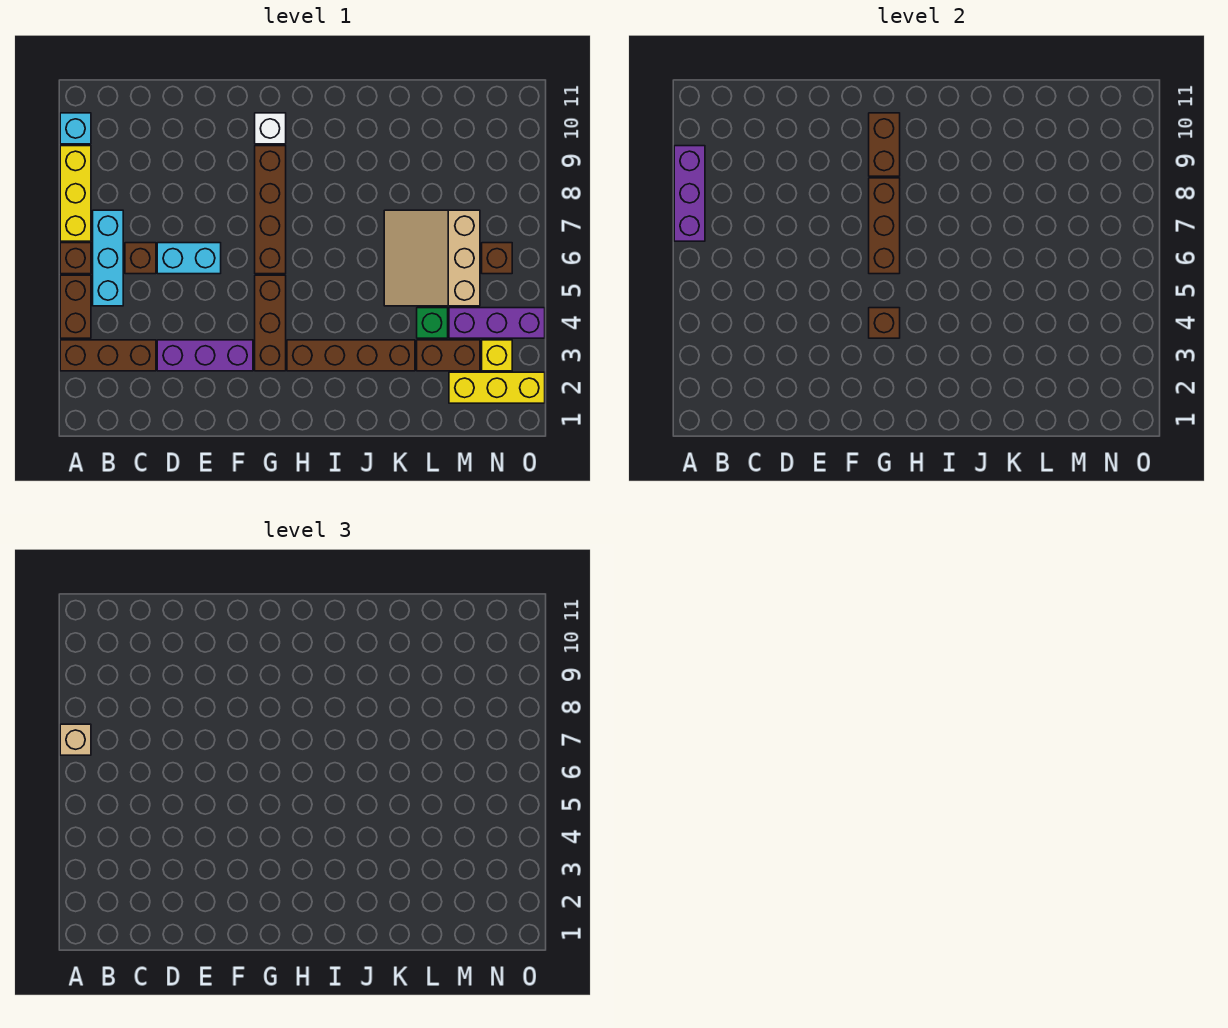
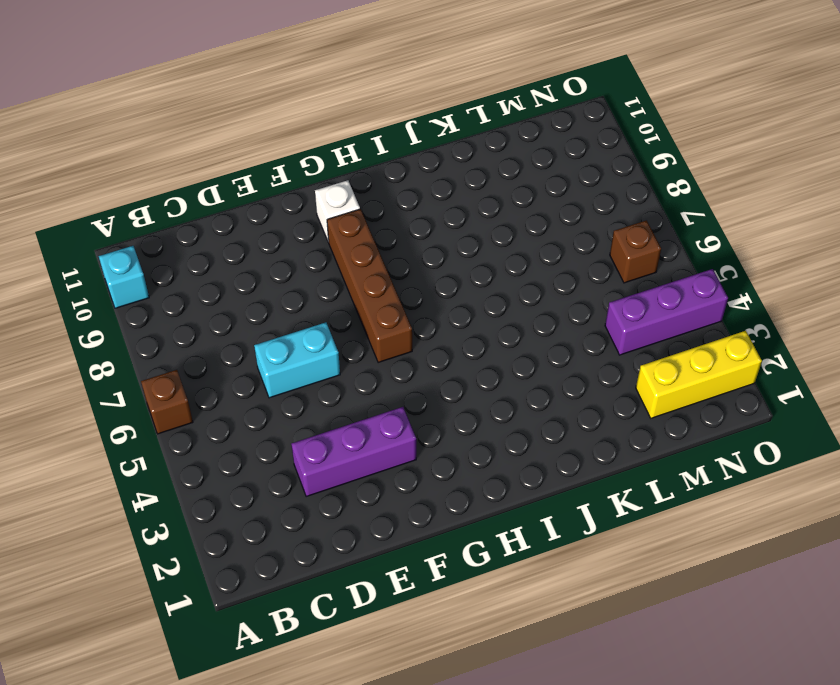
none -> brown brick A3:C3 level 1
none -> brown brick A4:A5 level 1
none -> yellow brick A7:A9 level 1

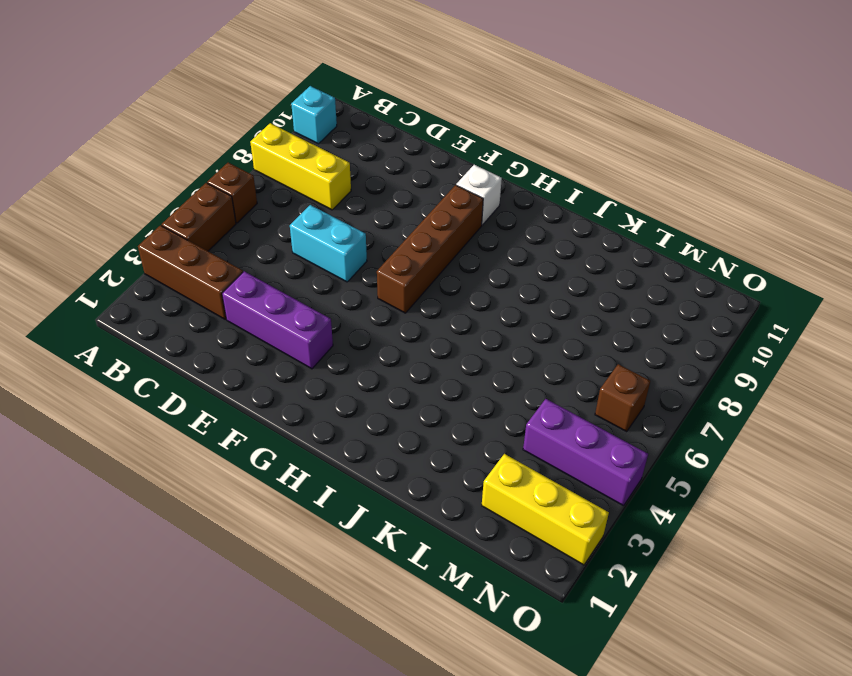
yellow brick A8:C8 level 1 -> yellow brick A7:A9 level 1
none -> cyan brick B5:B7 level 1
none -> brown brick C6 level 1
none -> brown brick G3:G5 level 1

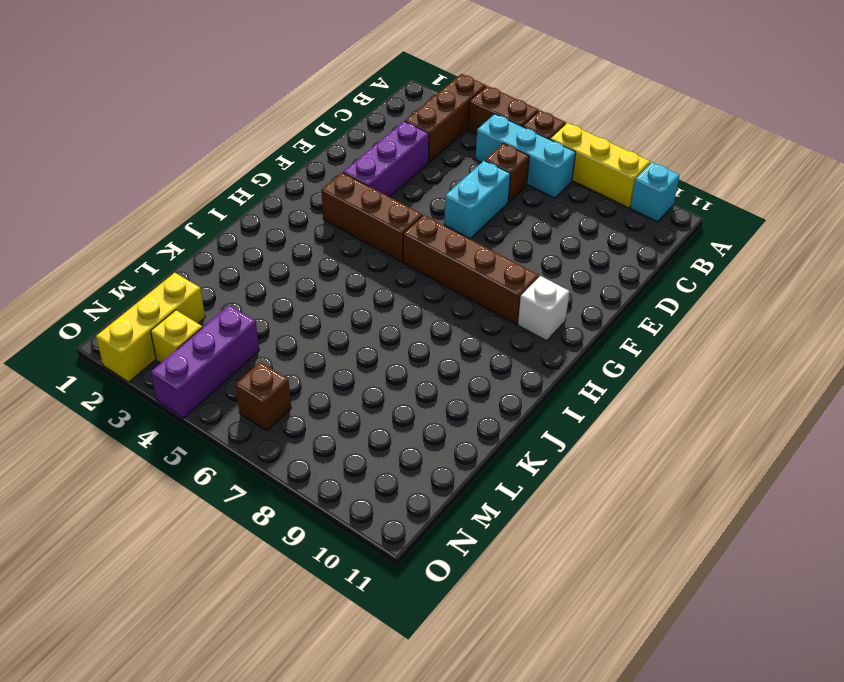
none -> brown brick H3:K3 level 1
none -> tan slope K5:M7 level 1 top M
none -> brown brick L3:M3 level 1

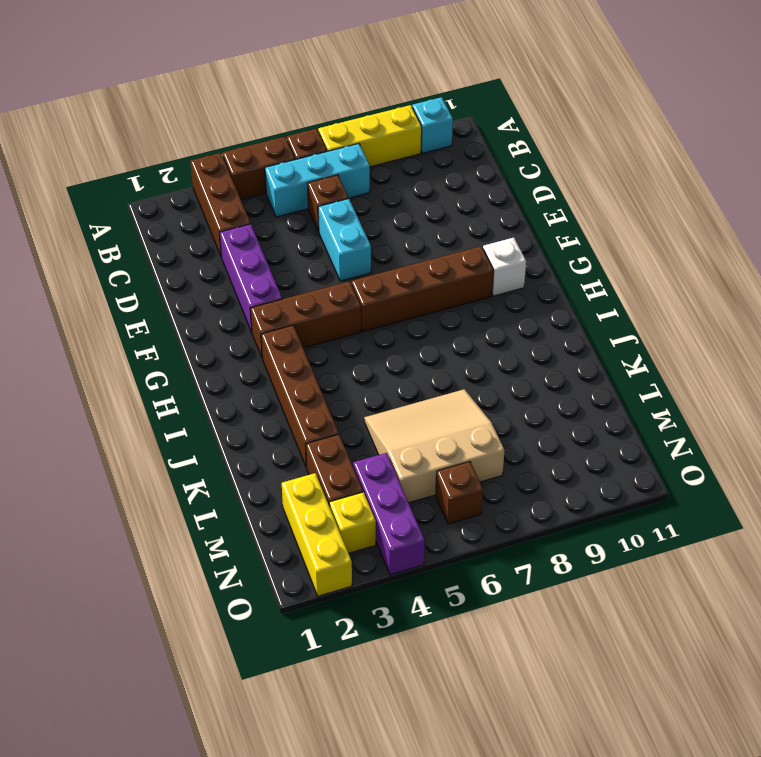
none -> green brick L4 level 1
none -> purple brick A7:A9 level 2
none -> brown brick G4 level 2

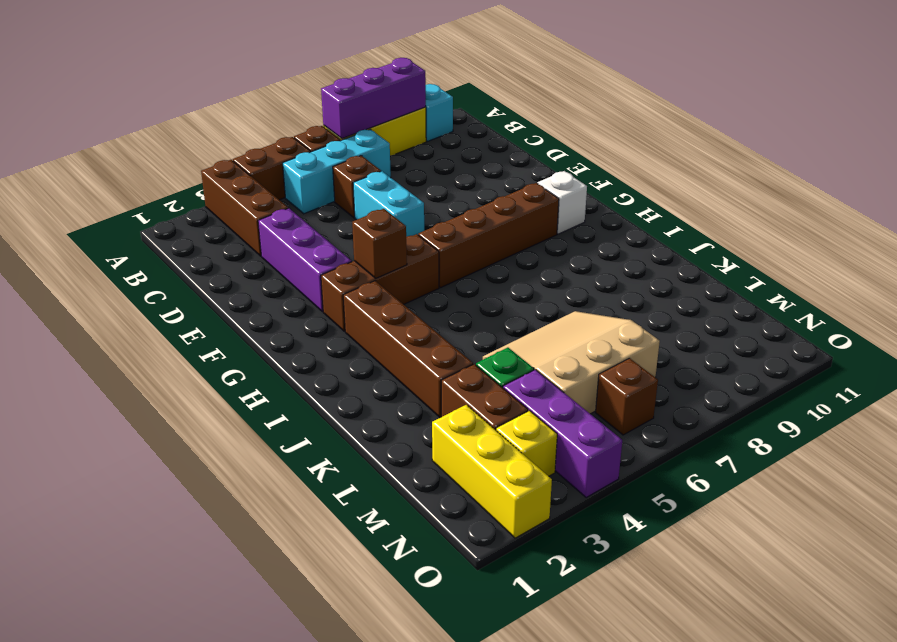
none -> brown brick G6:G8 level 2
none -> brown brick G9:G10 level 2
none -> tan brick A7 level 3

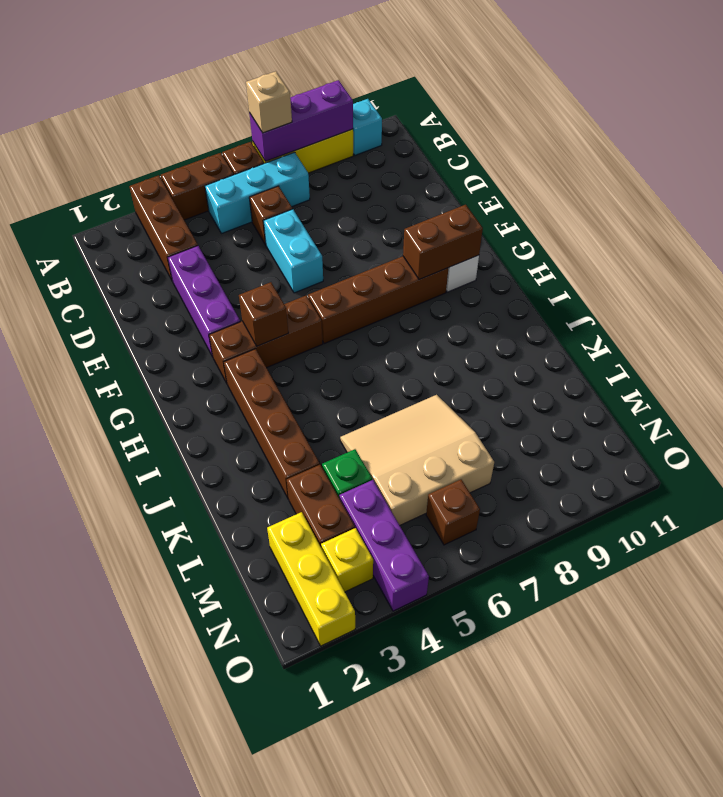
none -> brown brick G6:G8 level 2

